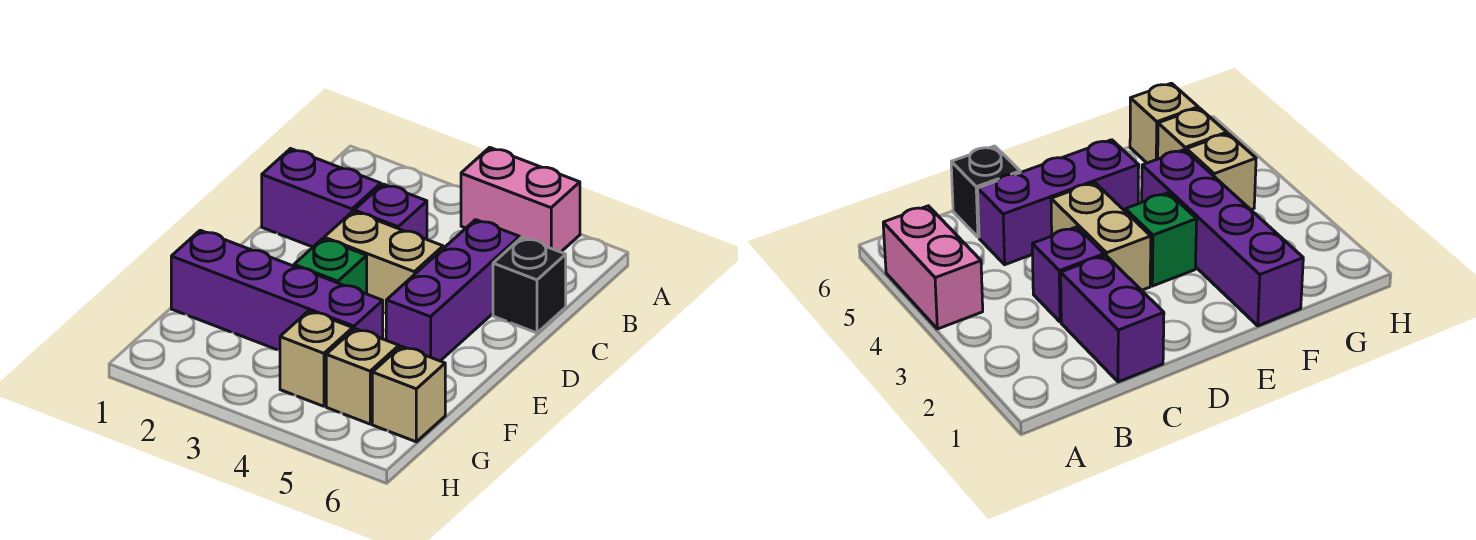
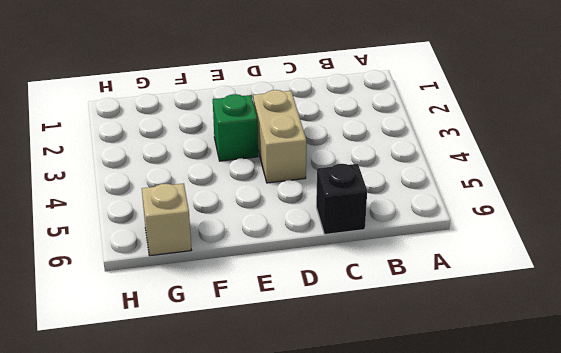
none -> pink brick A4:A5 level 1
none -> purple brick C1:C2 level 1

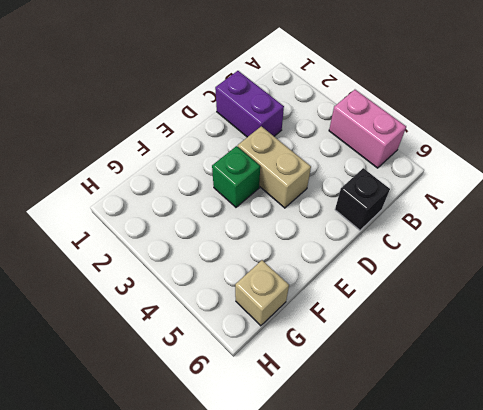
none -> purple brick C3 level 1
none -> purple brick C5:E5 level 1

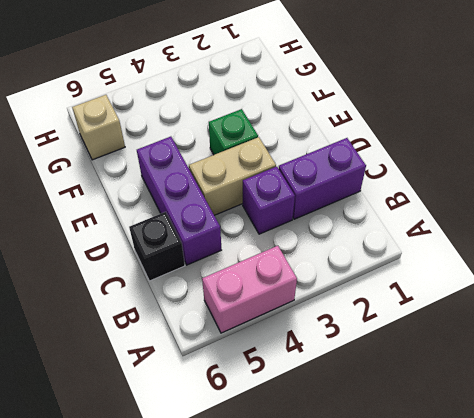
none -> purple brick F1:F4 level 1
none -> tan brick G4 level 1

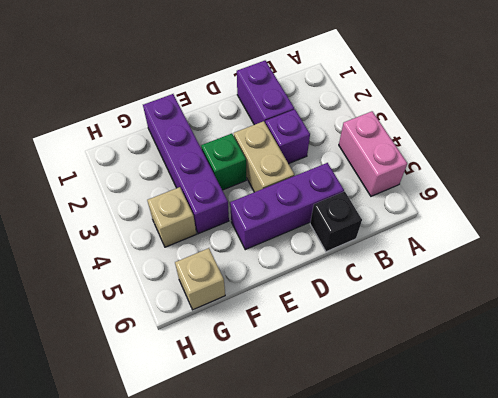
none -> tan brick G5 level 1

